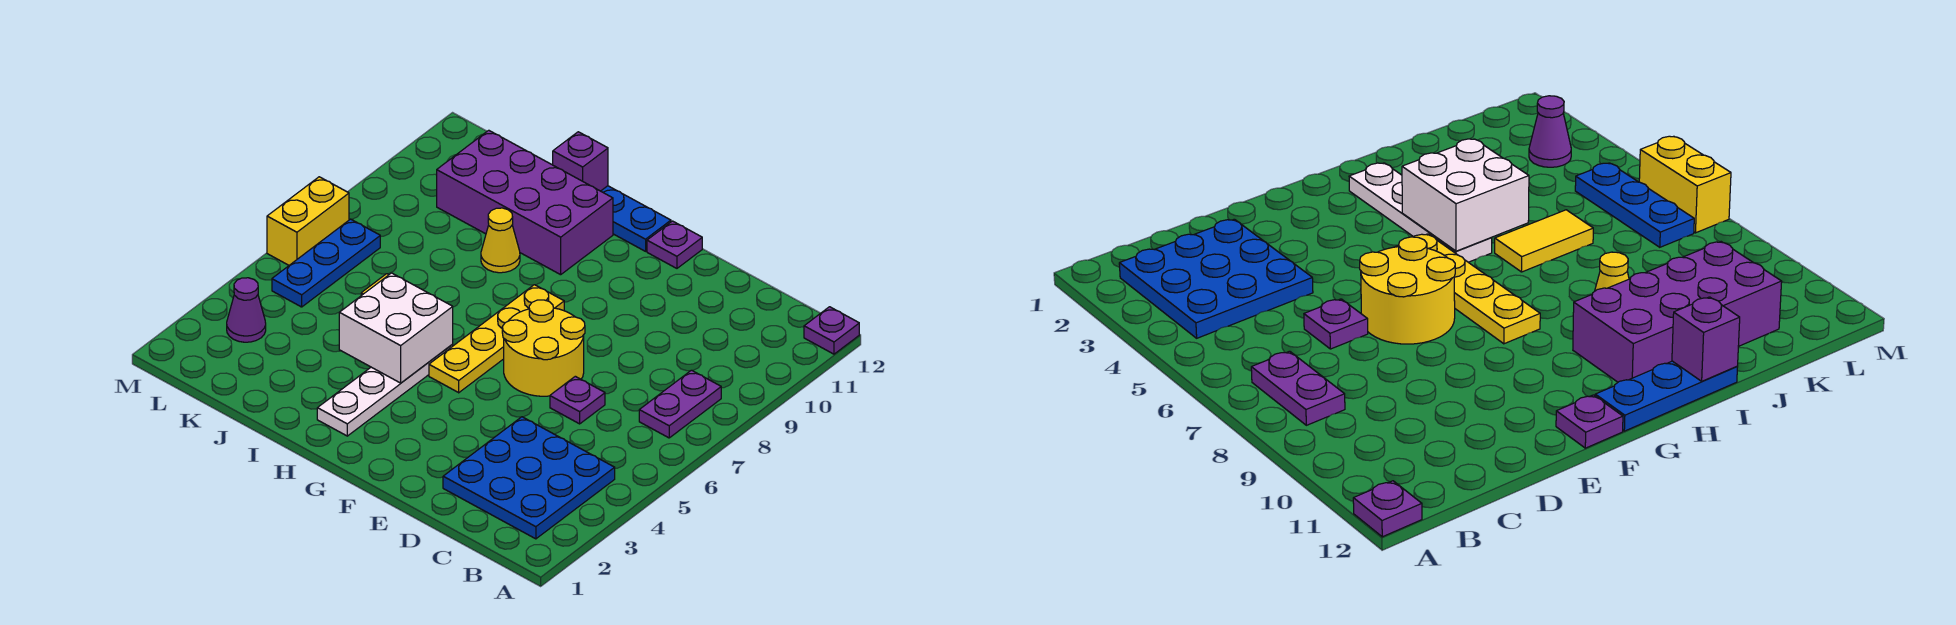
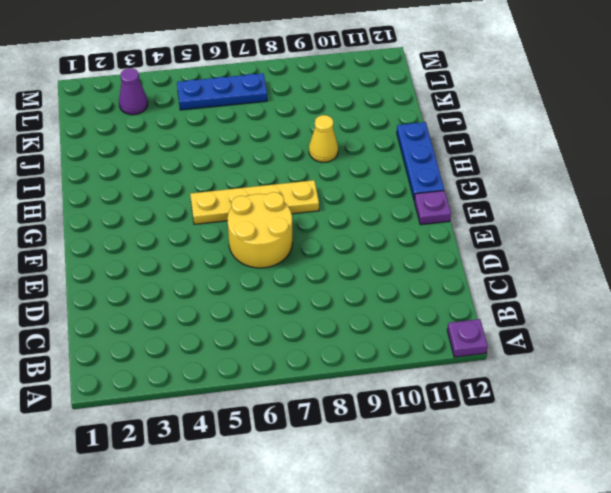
none -> blue plate B2:D4 level 1
none -> purple plate B7:B8 level 1
none -> purple plate D6 level 1

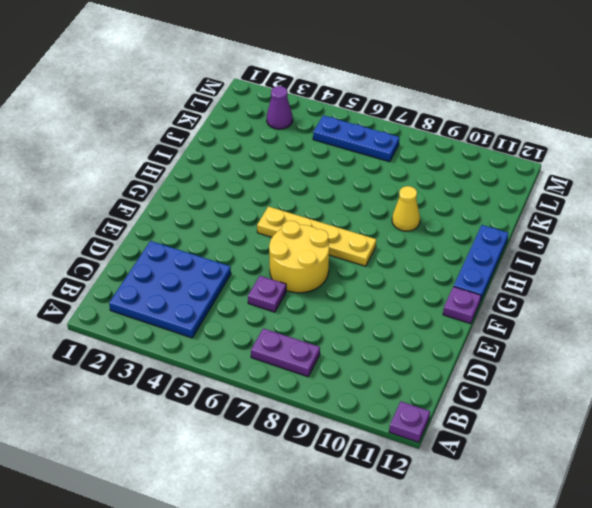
none -> white plate H2:H5 level 1
none -> purple brick H10:K11 level 1
none -> yellow tile I6:J6 level 1

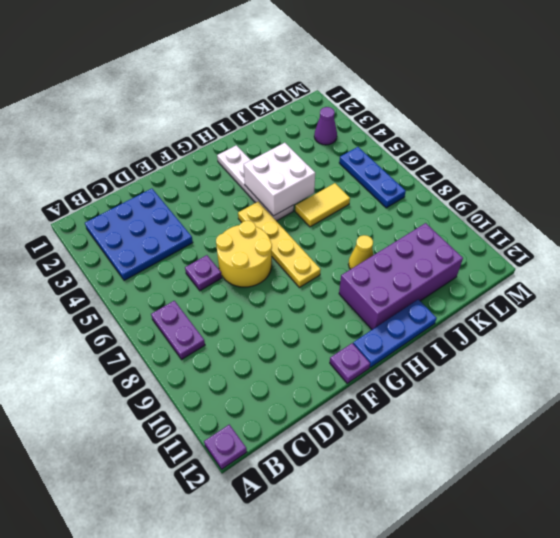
none -> yellow brick M6:M7 level 1
none -> purple brick I12 level 2

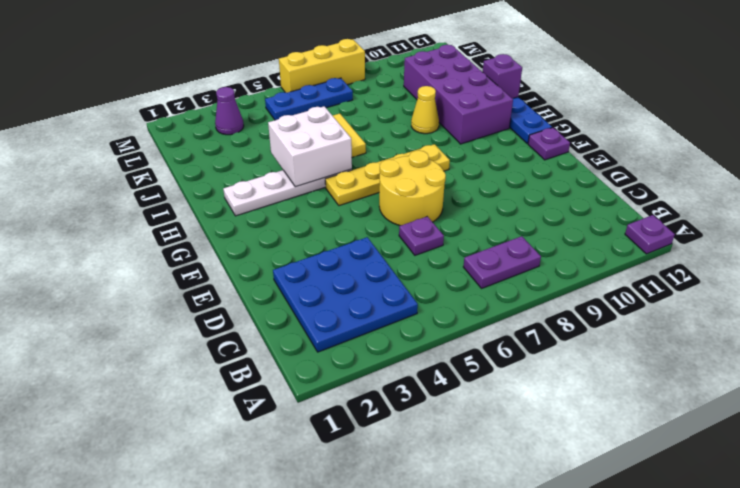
yellow brick M6:M8 level 1 -> yellow brick M6:M7 level 1

